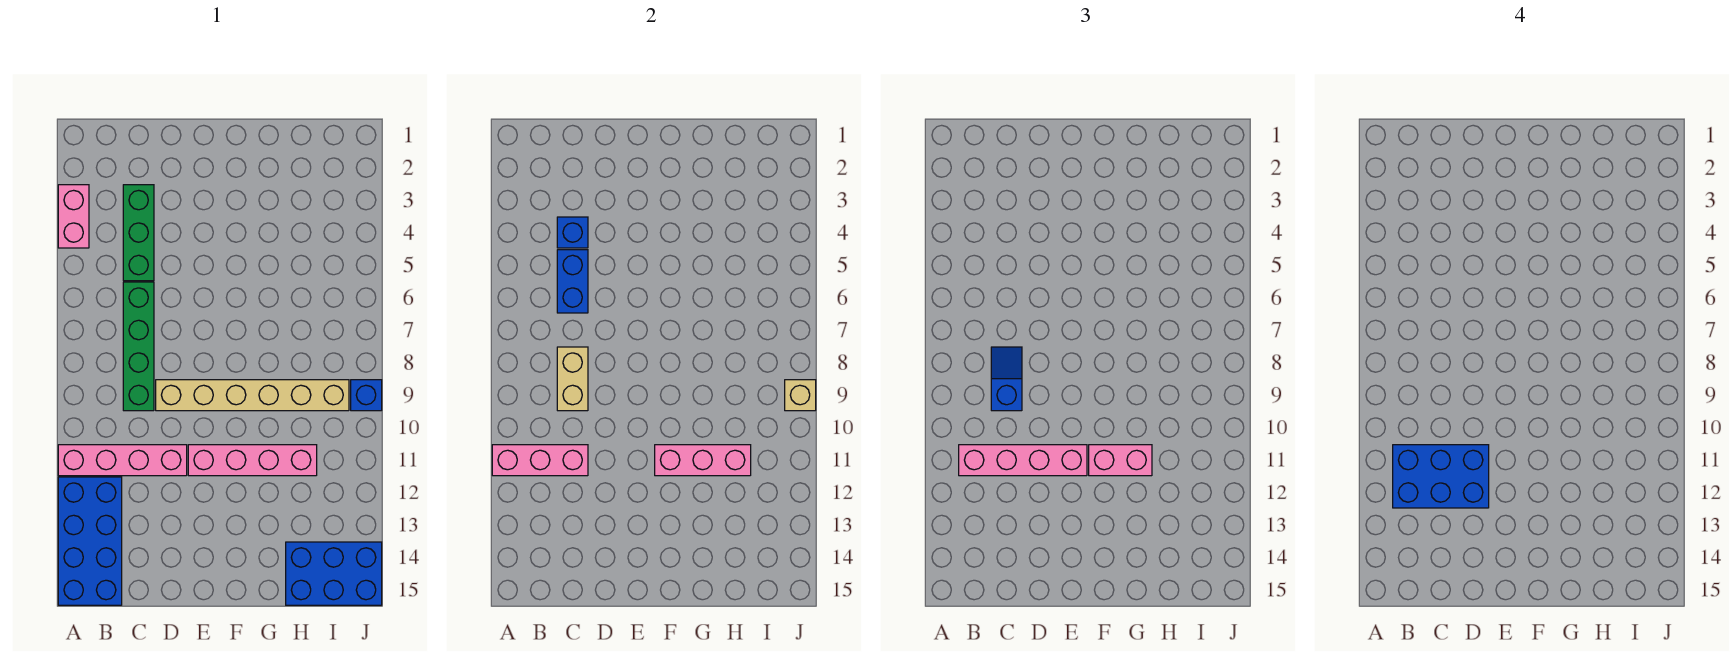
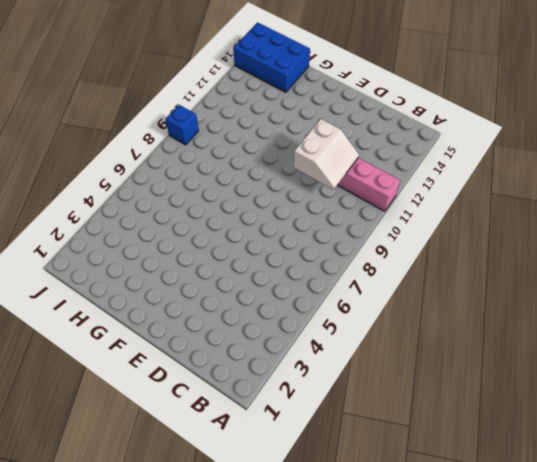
white slope C10:D11 level 2 top D -> pink brick A11:C11 level 2
none -> pink brick A3:A4 level 1
none -> blue brick A12:B15 level 1
none -> green brick C3:C5 level 1

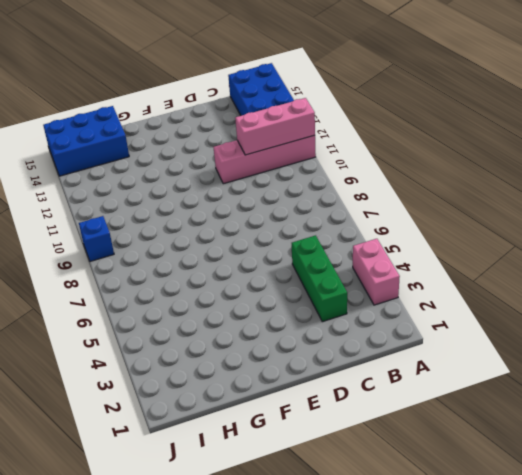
none -> green brick C6:C9 level 1
none -> tan brick D9:I9 level 1
none -> pink brick E11:H11 level 1

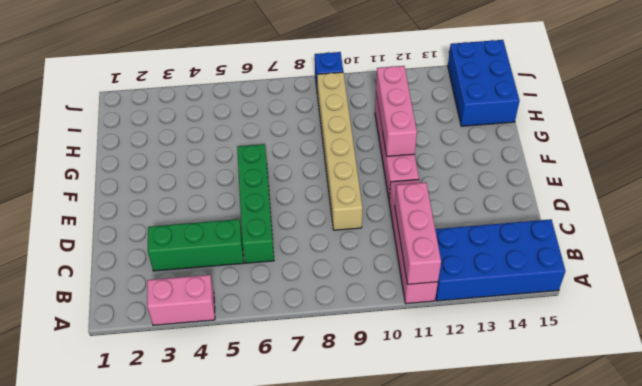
green brick C6:F6 level 1 -> green brick C6:C9 level 1
none -> blue brick C4 level 2
none -> blue brick C5:C6 level 2
none -> tan brick C8:C9 level 2

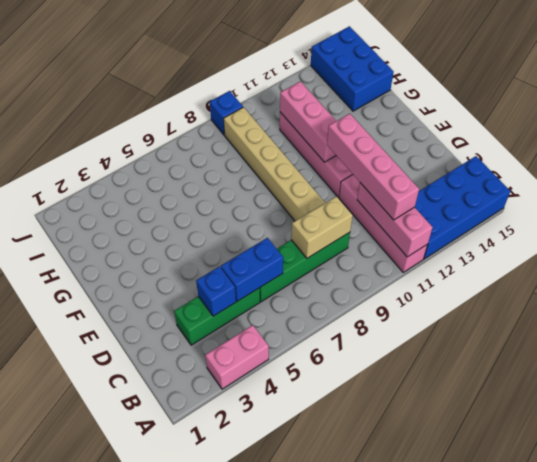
none -> tan brick J9 level 2
none -> blue slope C8:C9 level 3 top 9
none -> pink brick F11:G11 level 3

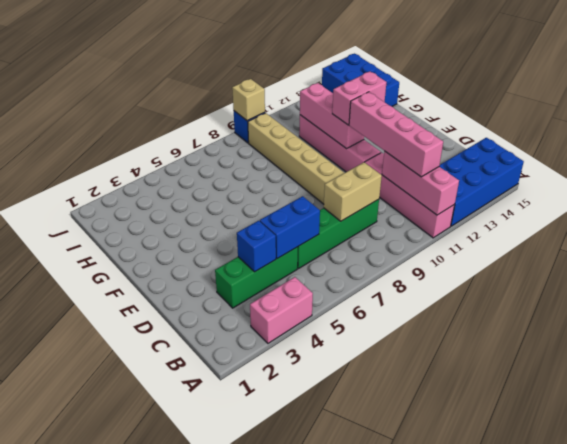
pink brick F11:F12 level 3 -> pink brick F11:G11 level 3
none -> blue slope C8:C9 level 3 top 9
none -> blue brick B11:D12 level 4

